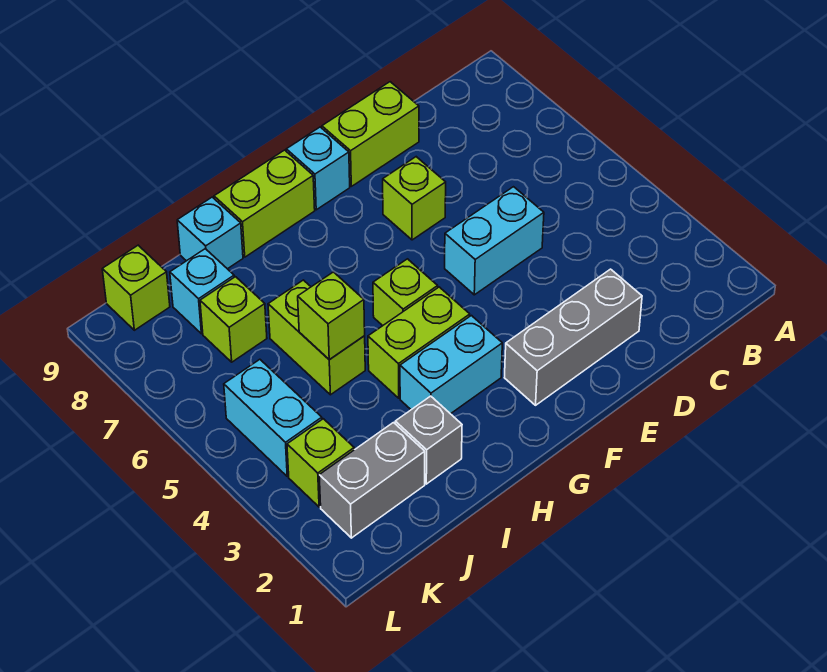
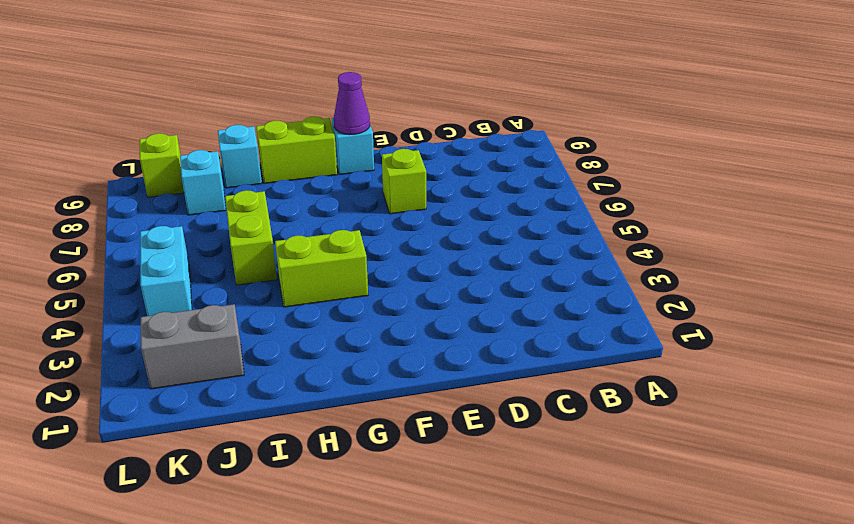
purple cone F9 level 2 -> none
none -> grey brick D2:F2 level 1
none -> cyan brick D5:E5 level 1
none -> lime brick D9:E9 level 1

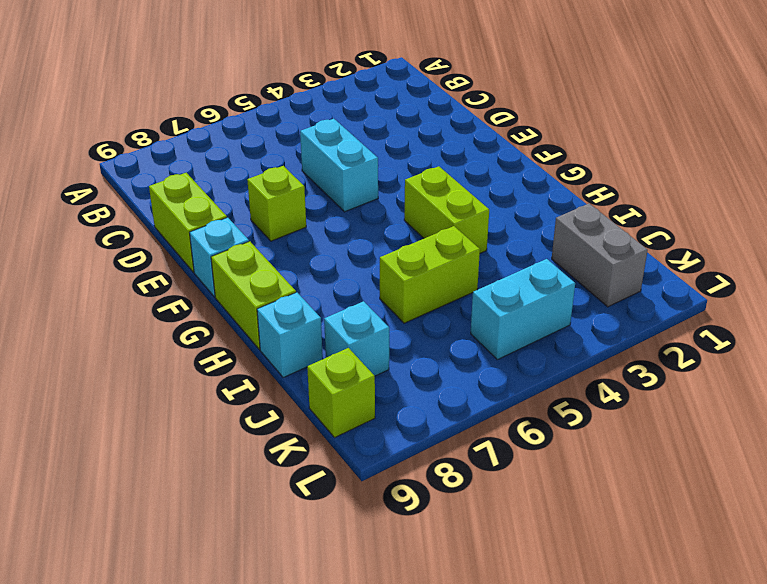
none -> grey brick D2:F2 level 1
none -> cyan brick G3:H3 level 1
none -> lime brick G5 level 1

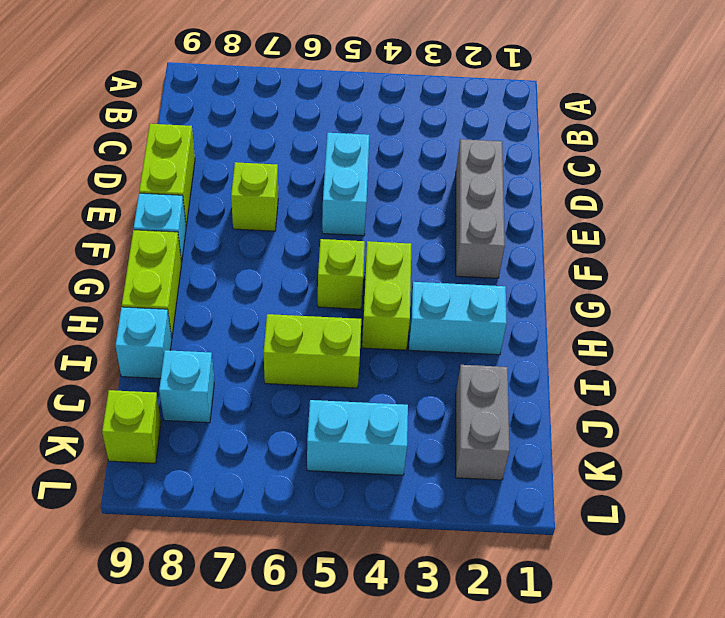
cyan brick H2:H3 level 1 -> cyan brick G3:H3 level 1
none -> grey brick I2 level 1
none -> lime brick J7 level 1
none -> lime brick K3 level 1

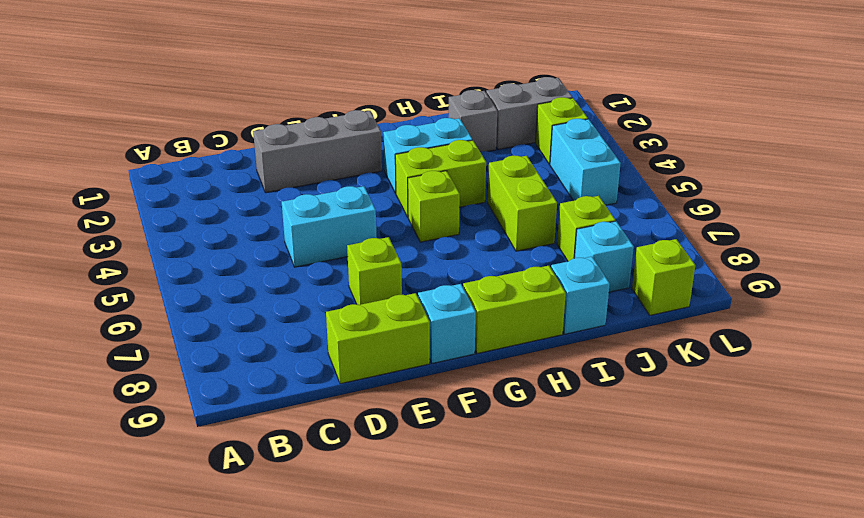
none -> lime brick I5 level 2

